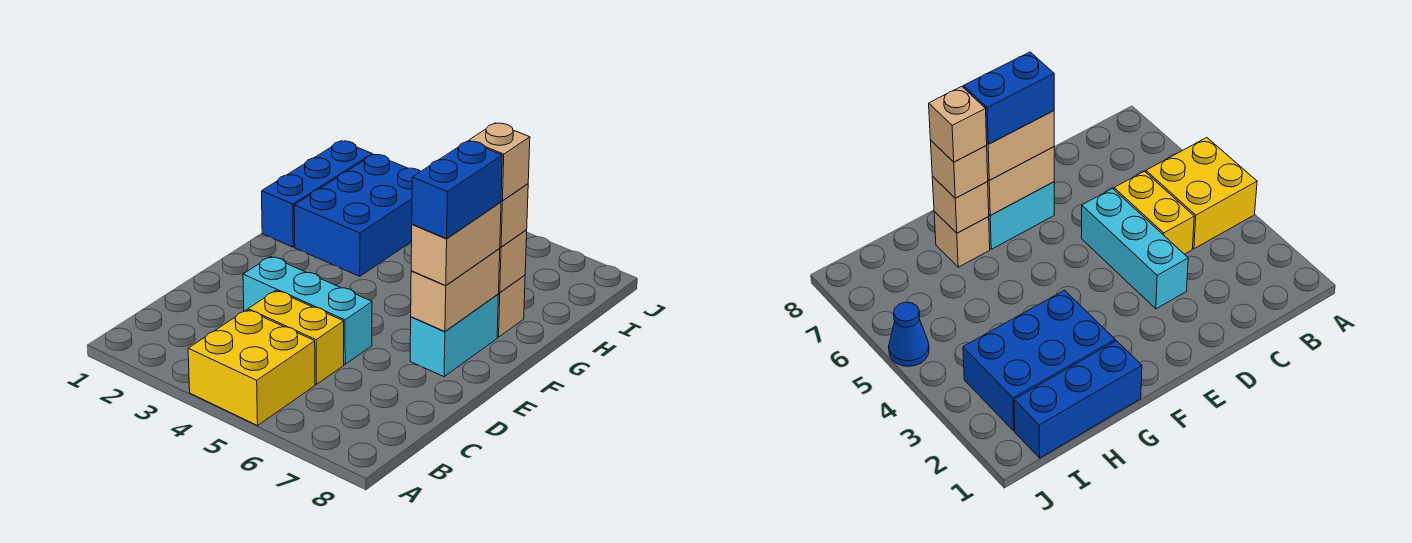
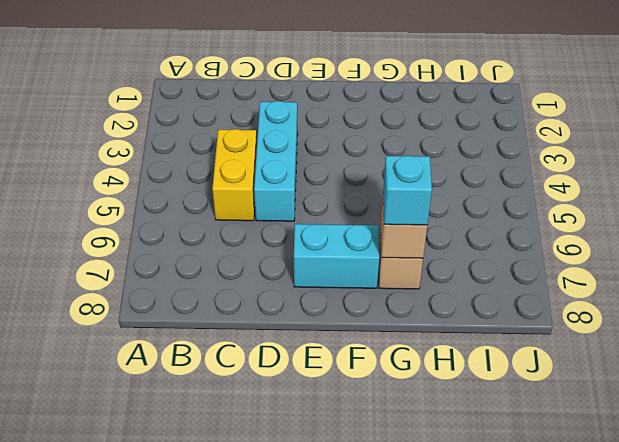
cyan brick G7 level 3 -> tan brick G7 level 3
none -> yellow brick A4:B5 level 1
none -> blue brick G1:I1 level 1
none -> blue brick G2:I3 level 1

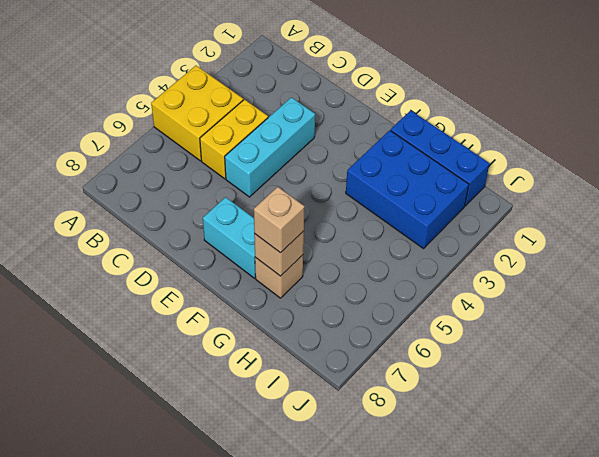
none -> blue cone J5 level 1
none -> tan brick E7:F7 level 2
none -> tan brick E7:F7 level 3

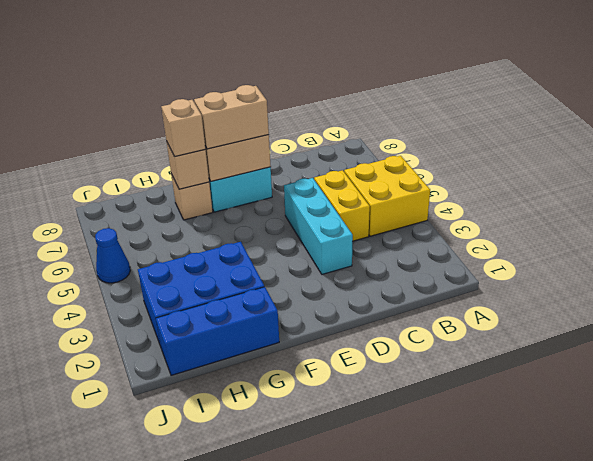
none -> blue brick E7:F7 level 4
none -> tan brick G7 level 4

